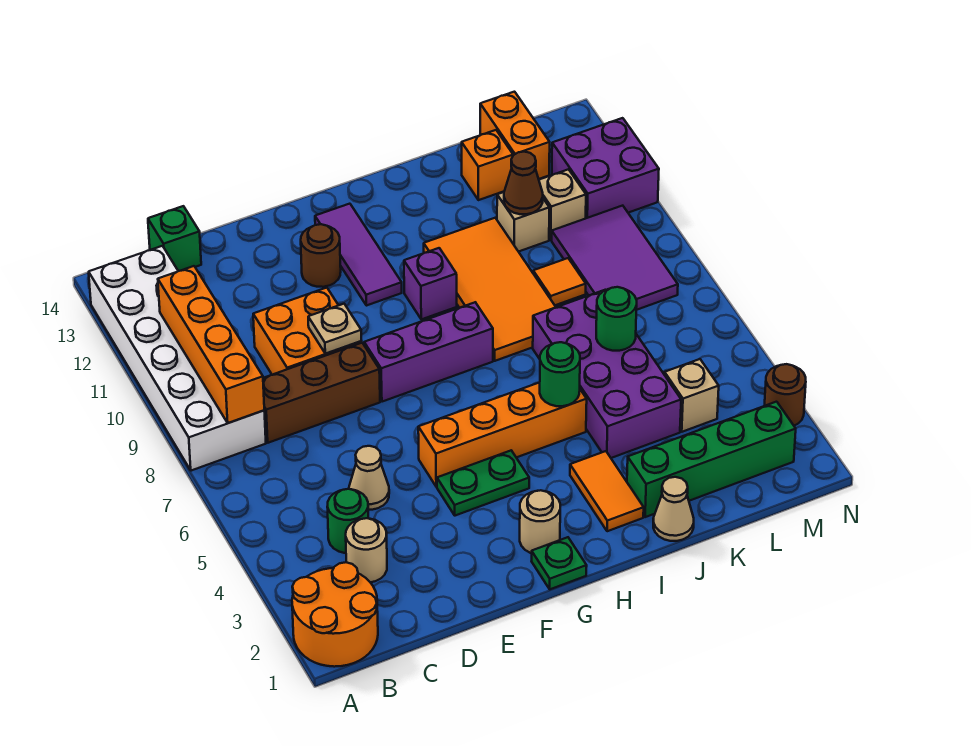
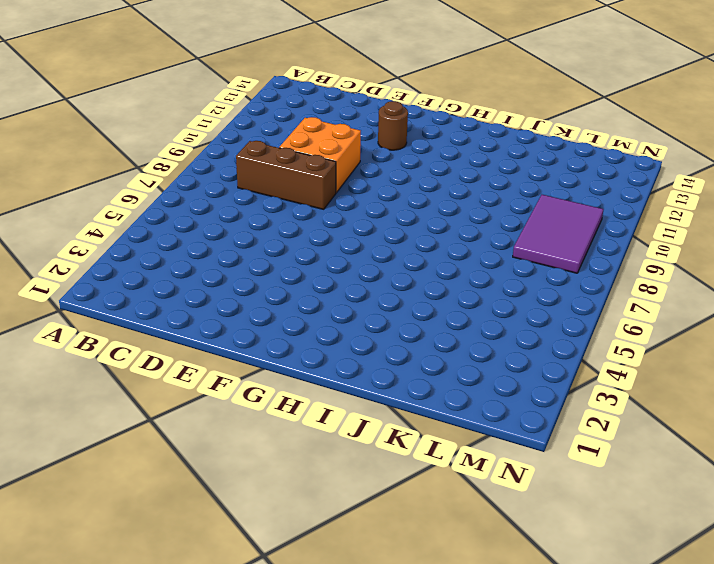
none -> orange round brick A1:B2 level 1
none -> white brick A8:B13 level 1
none -> tan round brick C3 level 1
none -> green round brick C4 level 1

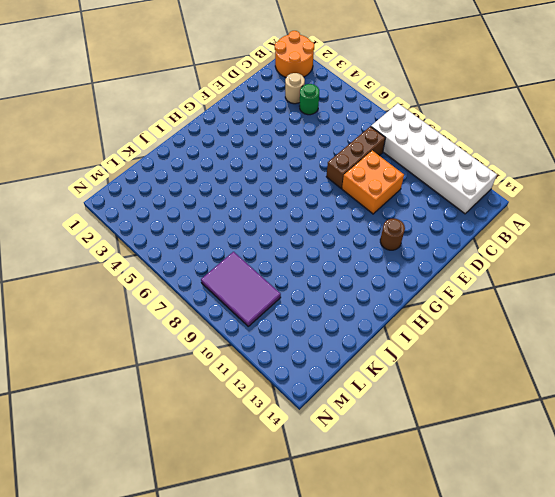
none -> green brick C14 level 1
none -> tan cone D5 level 1
none -> green plate F4:G4 level 1
none -> orange brick F5:I5 level 1

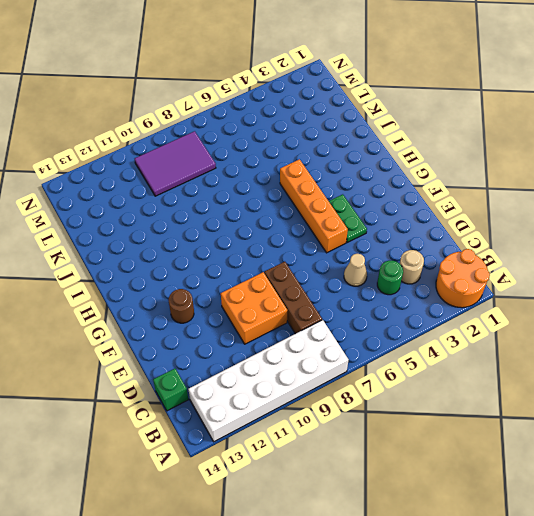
none -> purple brick F8:H8 level 1
none -> green plate G1 level 1
none -> tan round brick G2 level 1
none -> purple tile G11:G13 level 1

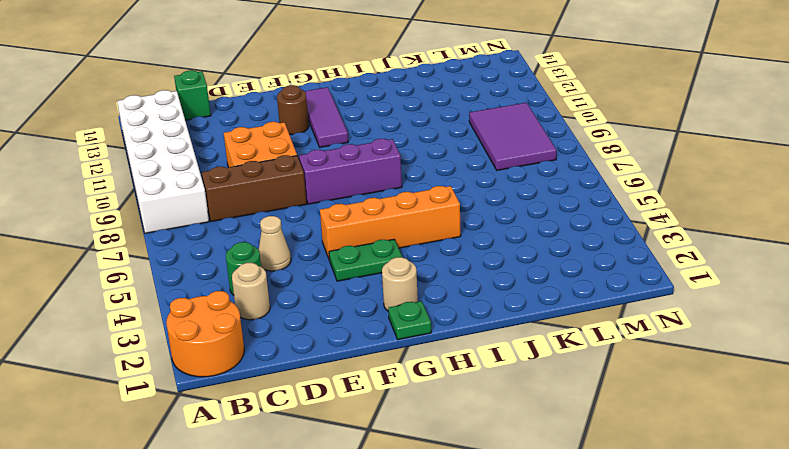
none -> purple brick H10 level 1
none -> orange tile I2:I3 level 1
none -> orange tile I8:J11 level 1
none -> tan cone J1 level 1

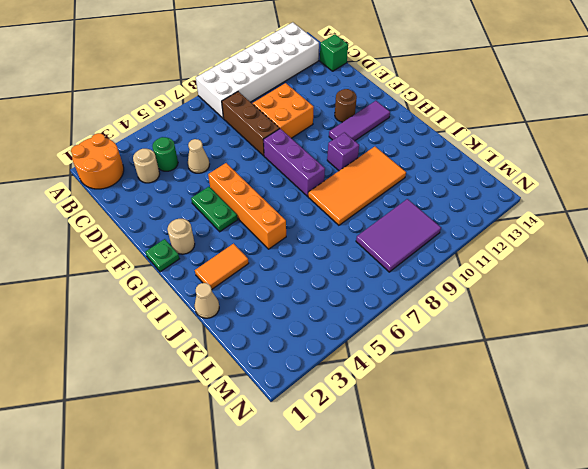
none -> green brick J2:M2 level 1
none -> purple brick J4:K7 level 1
none -> orange tile K9 level 1
none -> tan brick K11 level 1

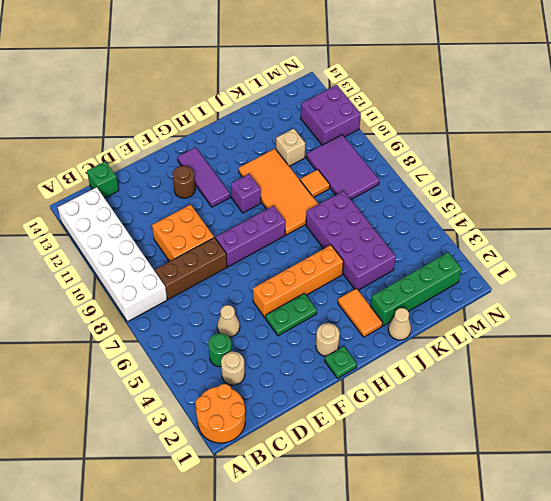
none -> orange brick K13 level 1
none -> tan brick L4 level 1
none -> tan brick L11 level 1
none -> orange brick L13:L14 level 1

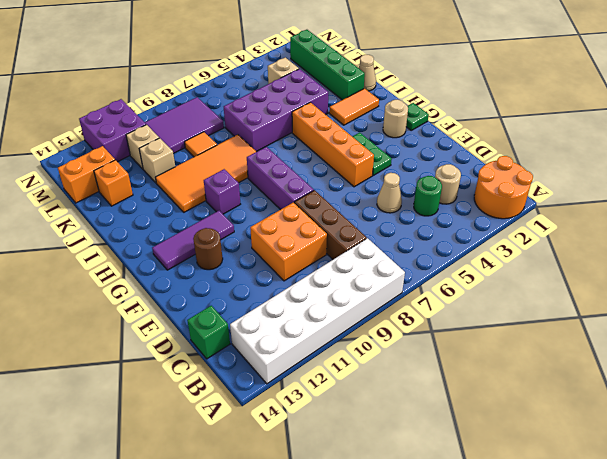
none -> brown round brick N3 level 1
none -> orange brick B8:B11 level 2
none -> tan plate E9 level 2
none -> green round brick I5 level 2

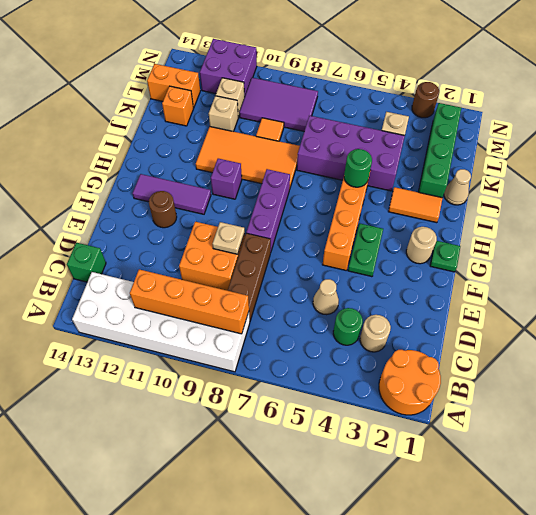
none -> green round brick K6 level 2
none -> brown cone K11 level 2

